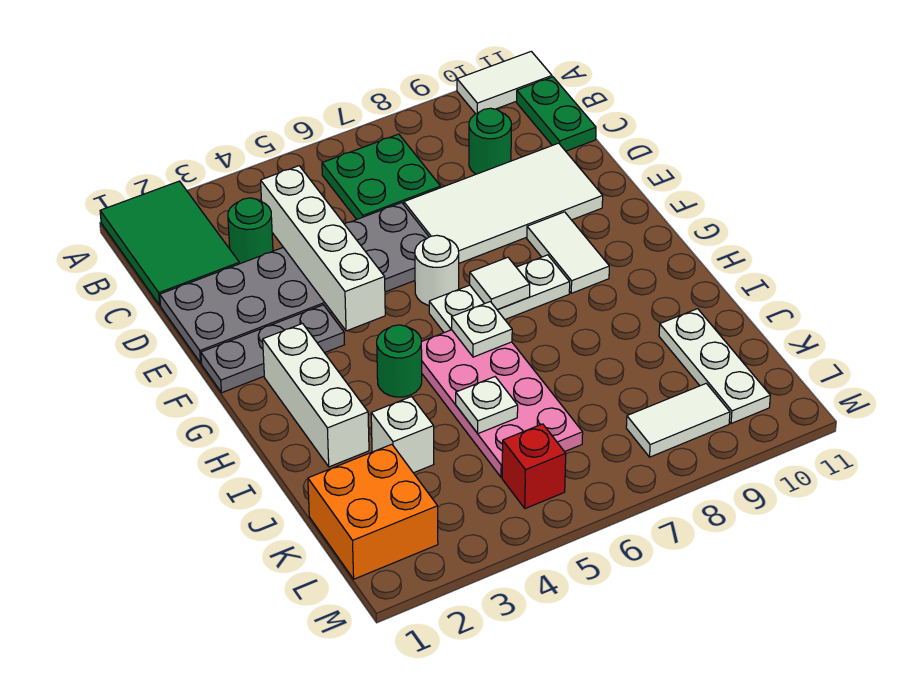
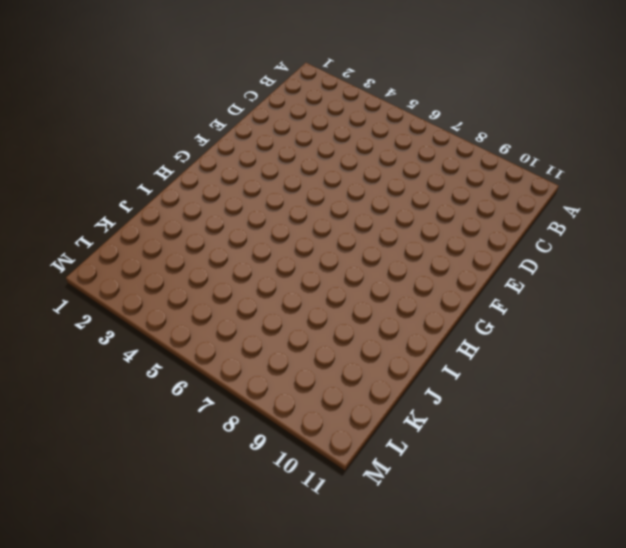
none -> green tile A1:C2 level 1
none -> white tile A10:A11 level 1
none -> green plate B6:C7 level 1

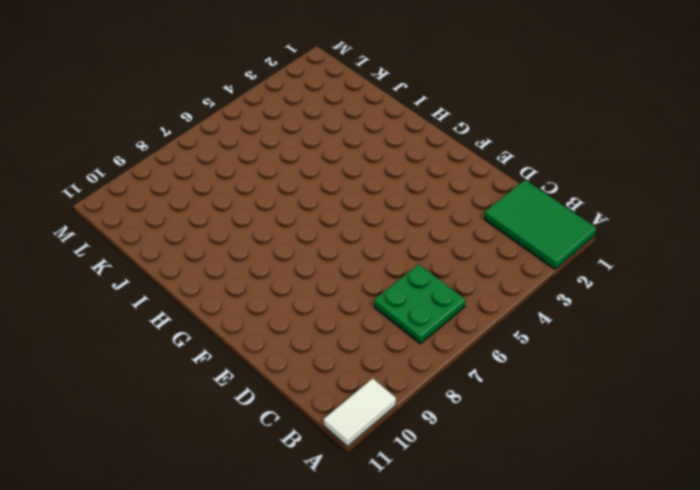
none -> green plate B11:C11 level 1
none -> green round brick C3 level 1
none -> green round brick C9 level 1

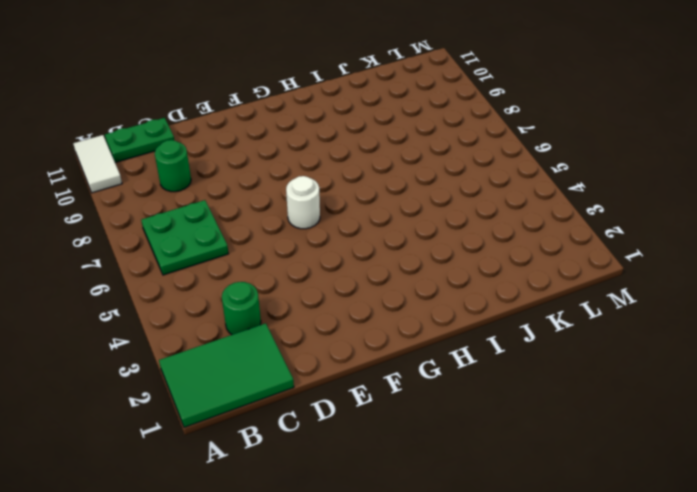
none -> grey plate D1:E6 level 1
none -> white tile D7:E10 level 1
none -> grey plate F1:F3 level 1

